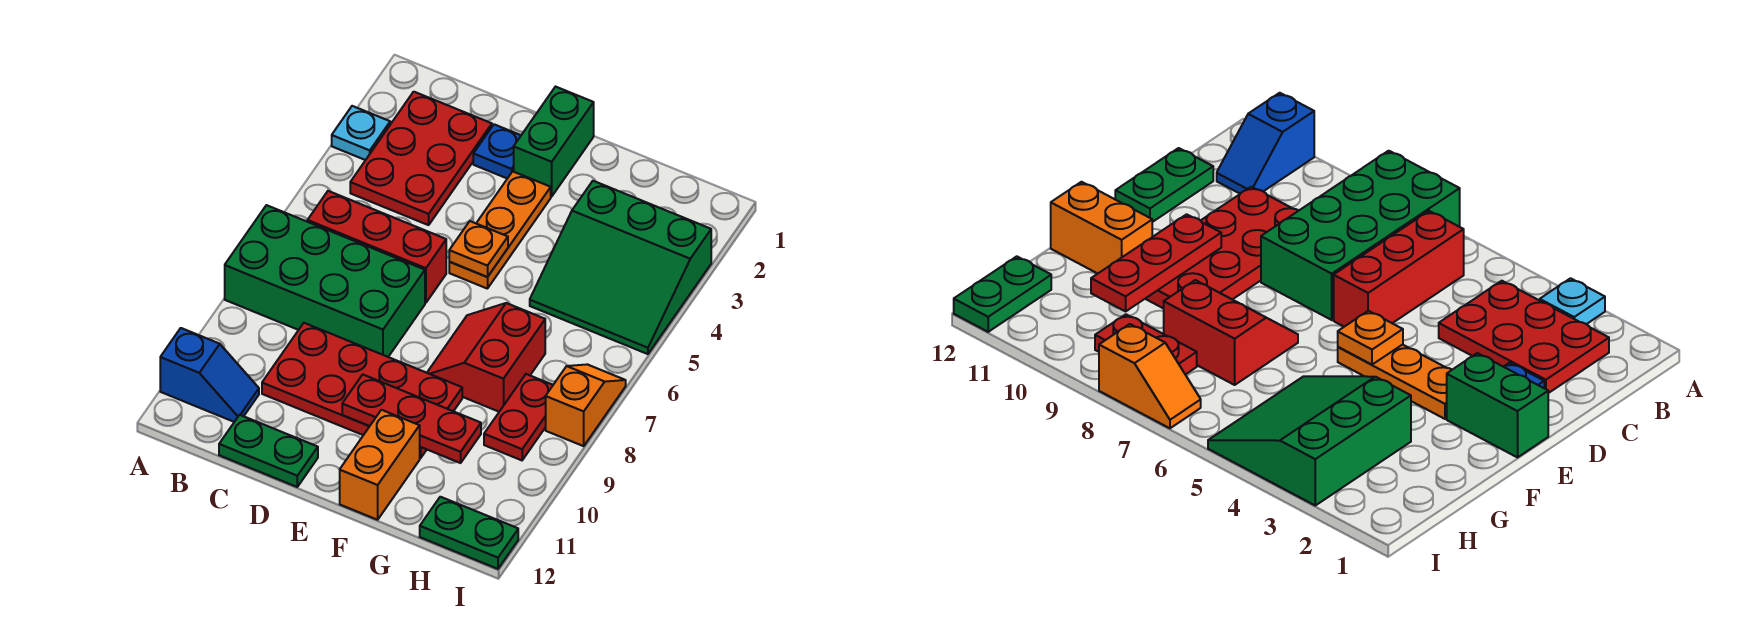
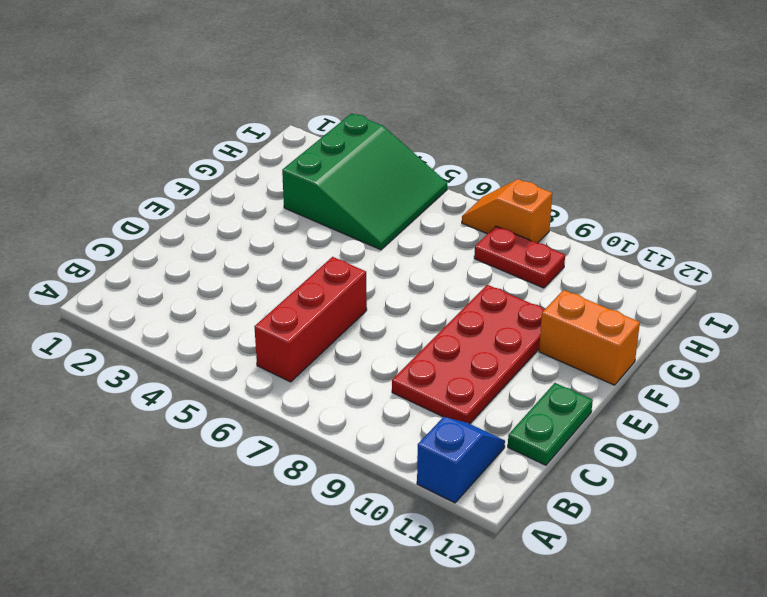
none -> cyan plate A3 level 1
none -> green brick A7:D8 level 1
none -> red plate B2:C4 level 1

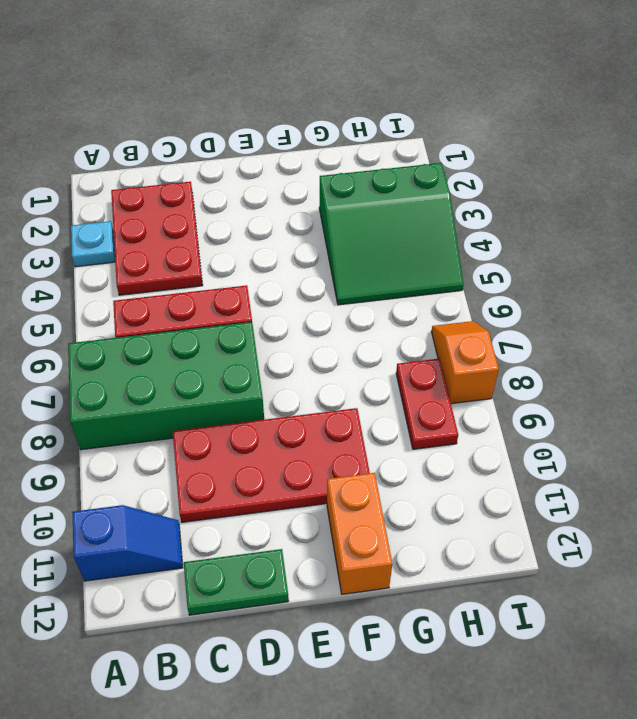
none -> blue plate D2 level 1
none -> green brick E1:E2 level 1
none -> orange plate E3:E5 level 1

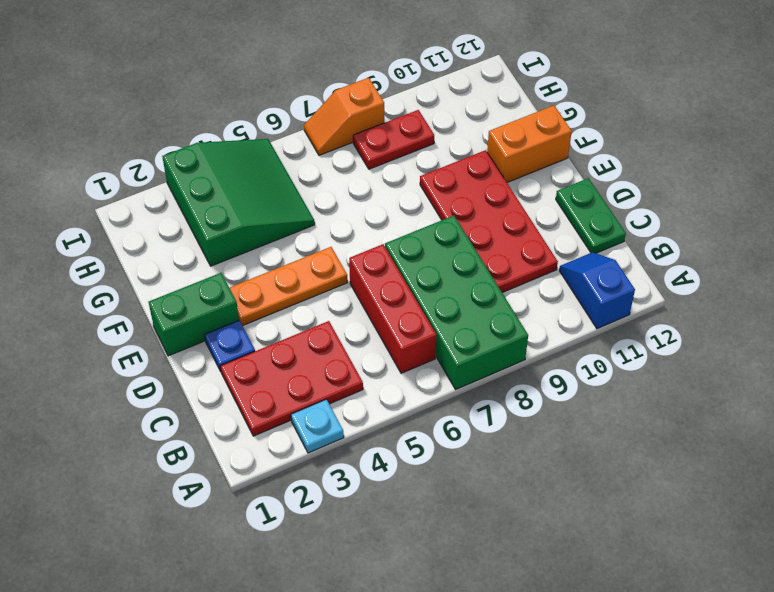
none -> red slope F7:G8 level 1 top G
none -> green plate H12:I12 level 1
none -> orange plate E5 level 2

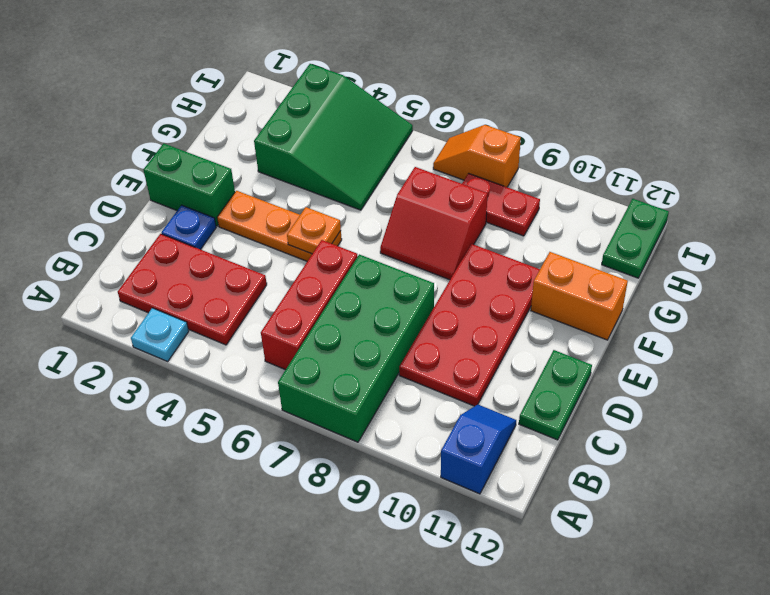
none -> red plate E10:G10 level 2

